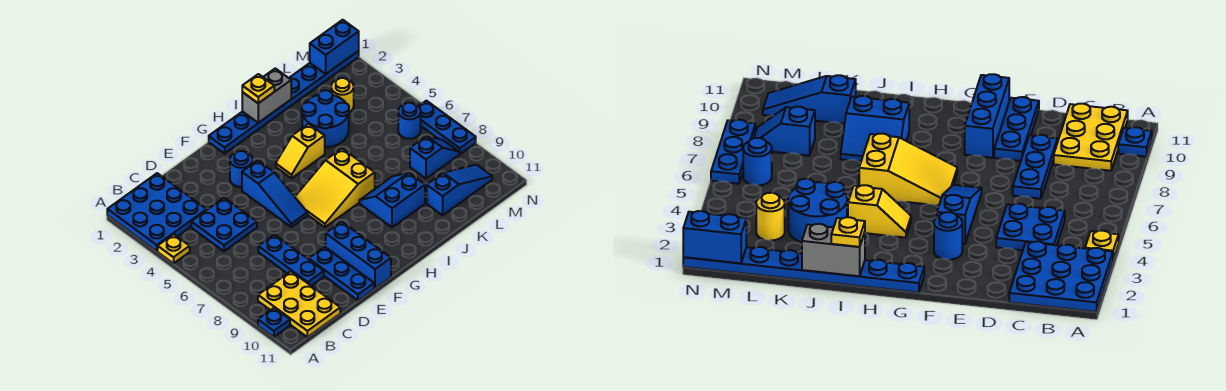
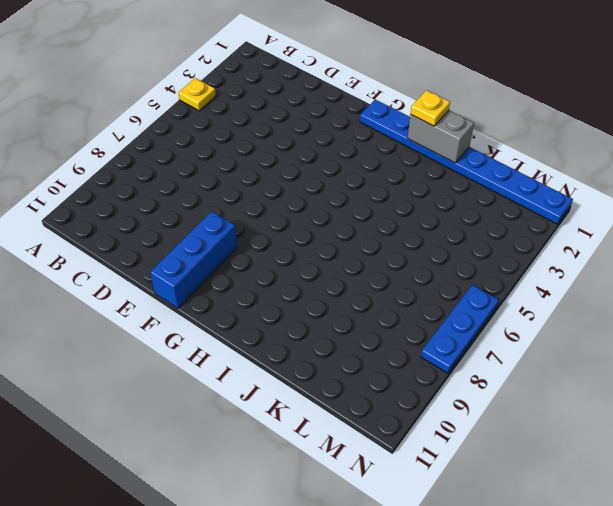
none -> blue plate A1:C3 level 1
none -> blue plate A10 level 1
none -> yellow plate B9:C11 level 1

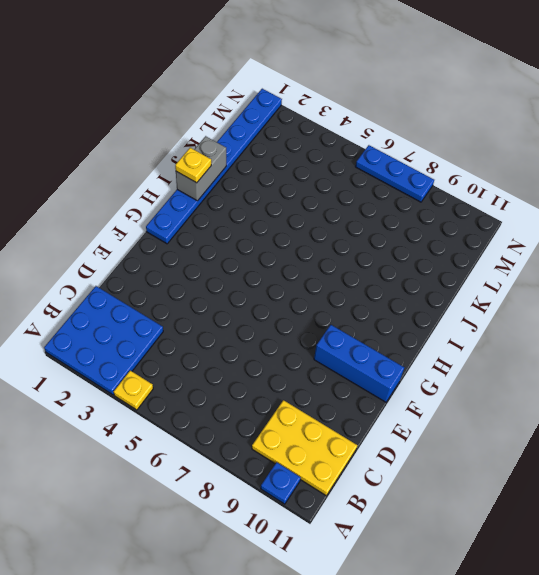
none -> blue plate C4:D5 level 1
none -> blue plate D7:D9 level 1
none -> blue plate E9:E11 level 1

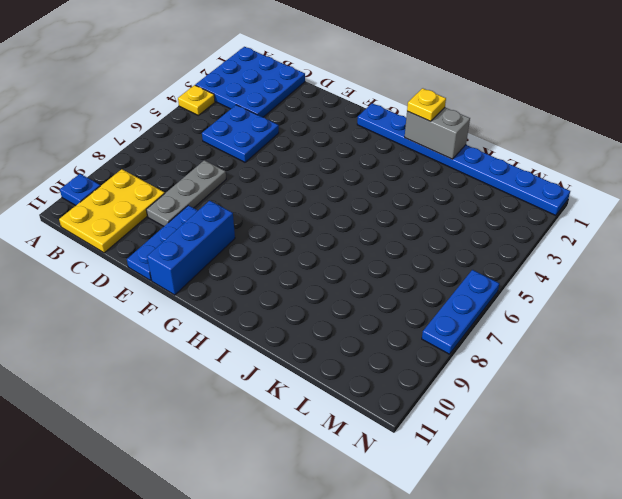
grey plate D7:D9 level 1 -> blue plate D7:D9 level 1
none -> blue round brick F3 level 1
none -> blue slope F4:F6 level 1 top 4
none -> yellow slope G6:I7 level 1 top I

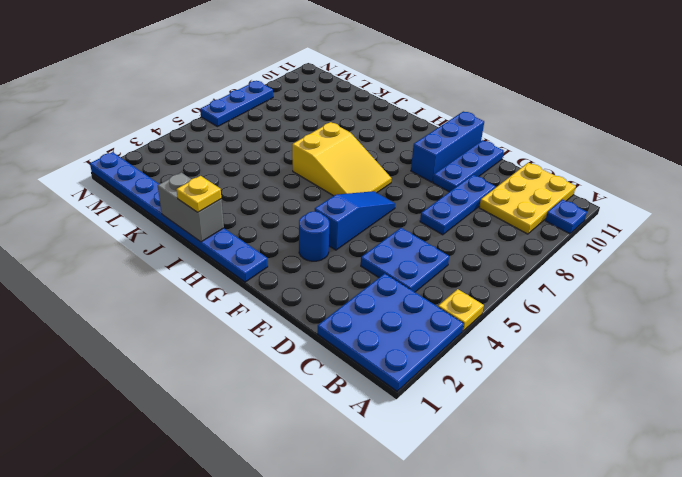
none -> yellow slope H4:I4 level 1 top I
none -> blue slope I8:J9 level 1 top 9
none -> blue round brick J3:K4 level 1

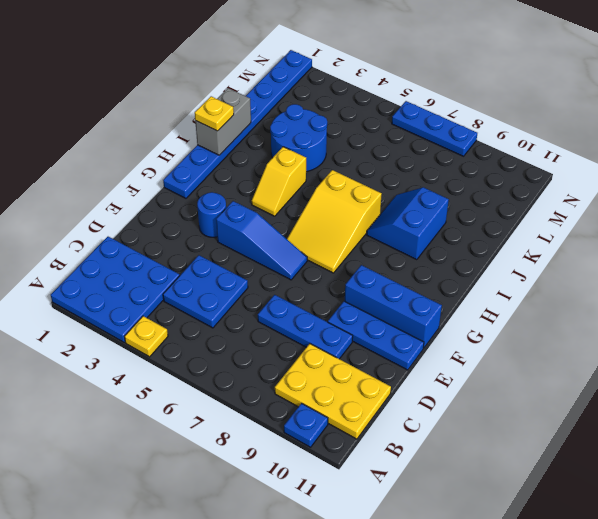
none -> blue slope K10:M10 level 1 top K
none -> yellow round brick L3 level 1
none -> blue slope L8:M8 level 1 top L

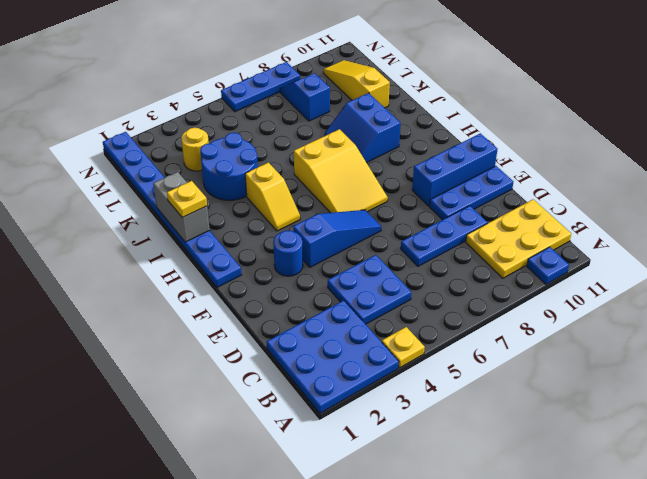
yellow slope K10:M10 level 1 top K -> blue slope K10:M10 level 1 top K
none -> blue round brick M6 level 1
none -> blue brick M1:N1 level 2

